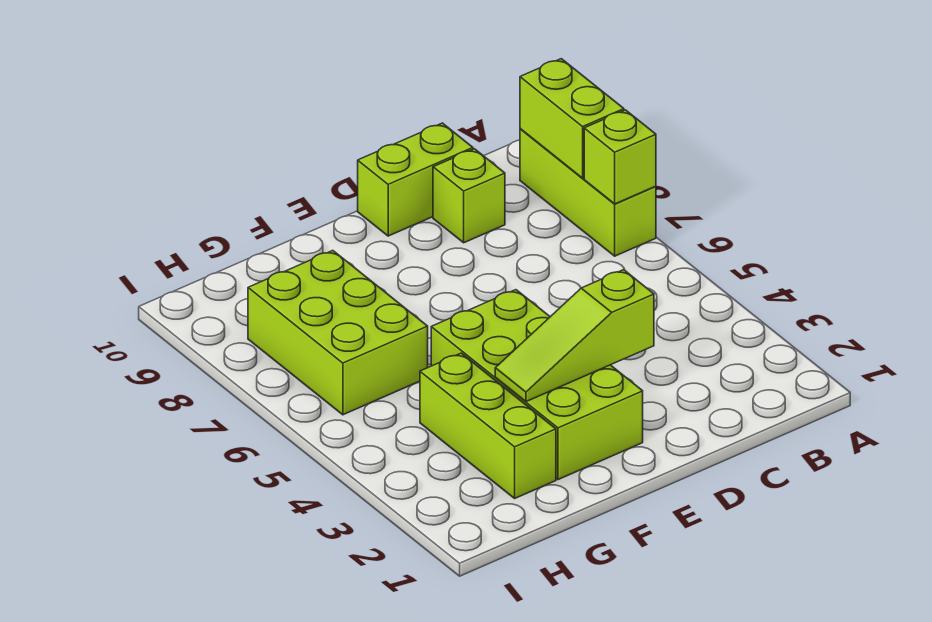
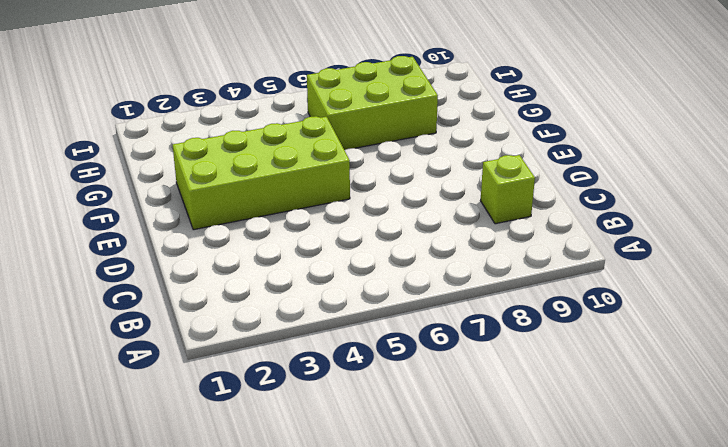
none -> lime brick A7:A9 level 1
none -> lime brick C10:D10 level 1

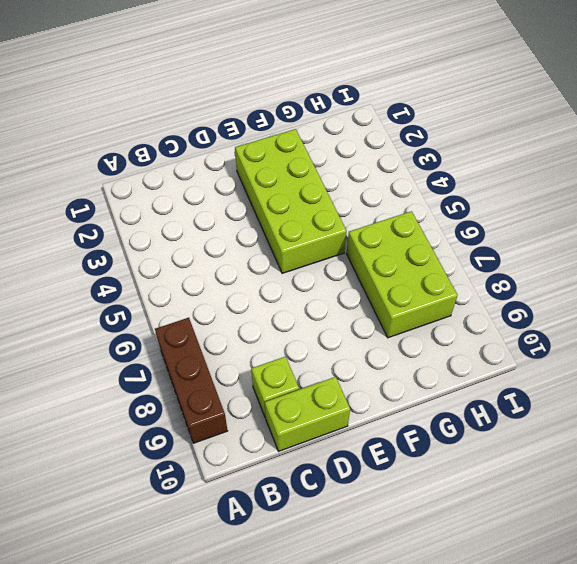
brown brick A7:A9 level 1 -> lime brick A7:A9 level 1
none -> lime brick G2:G4 level 1
none -> lime brick A7 level 2

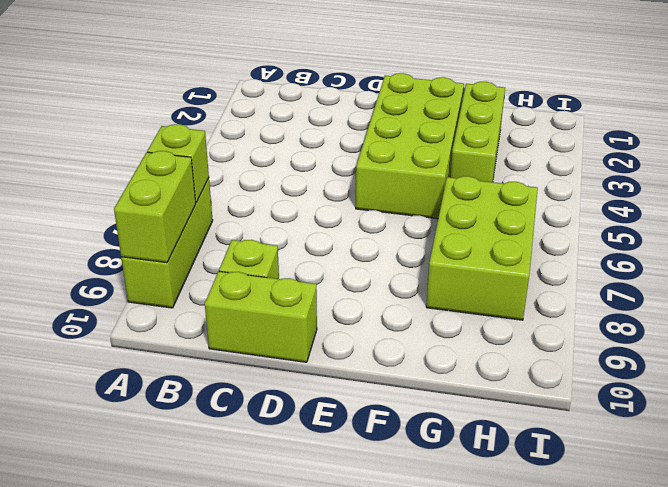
none -> lime slope D3:F3 level 2 top D

